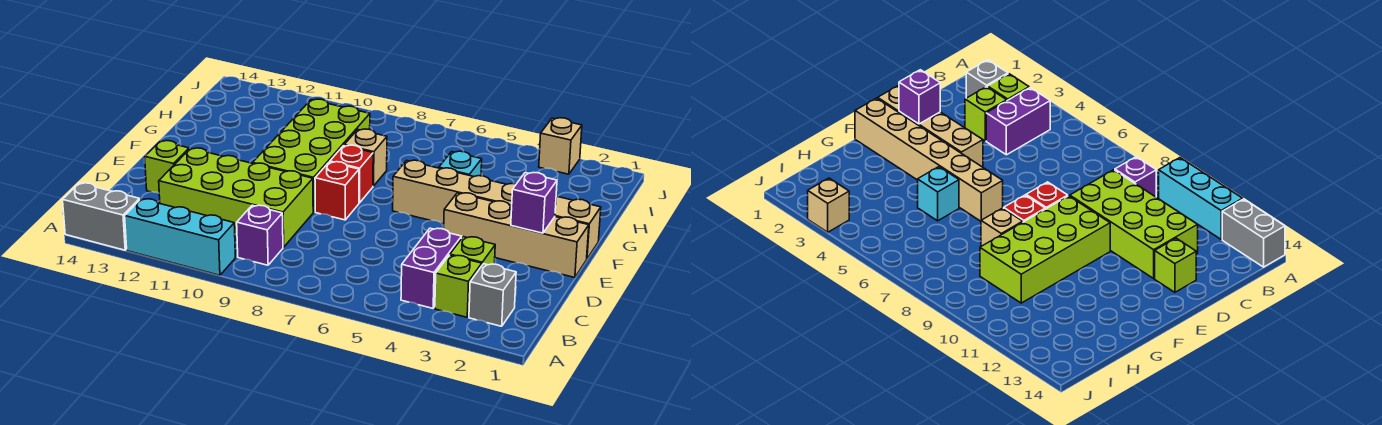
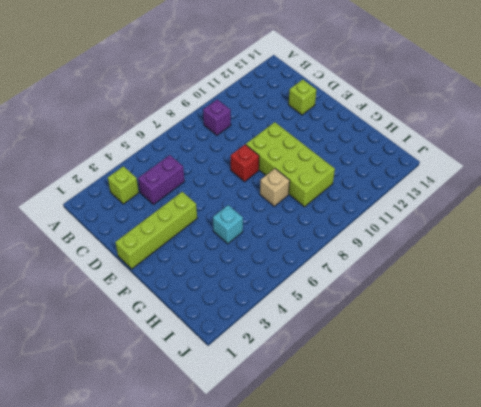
purple brick C4:C5 level 1 -> purple brick B4:C4 level 1
lime brick E1:E4 level 1 -> tan brick E1:E4 level 1
none -> cyan brick A10:A12 level 1
none -> grey brick A13:A14 level 1
none -> grey brick B2 level 1

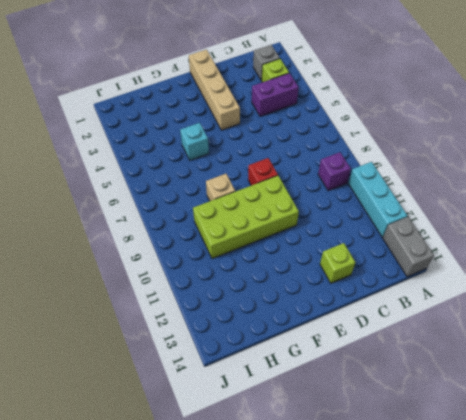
none -> lime brick C3 level 1
none -> lime brick C9:D12 level 1
none -> tan brick F1:F6 level 1

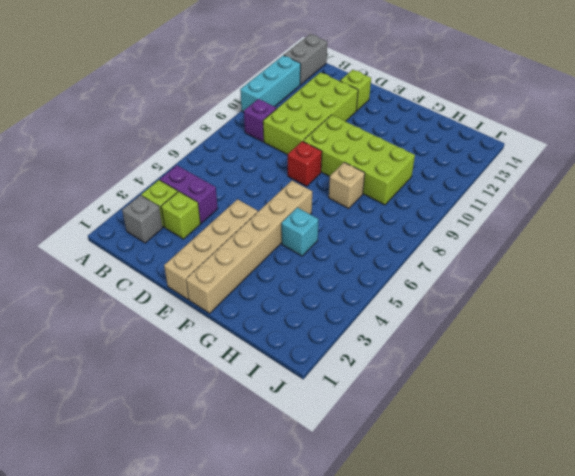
none -> red brick F8 level 1
none -> tan brick J3 level 1
none -> purple brick E2 level 2

